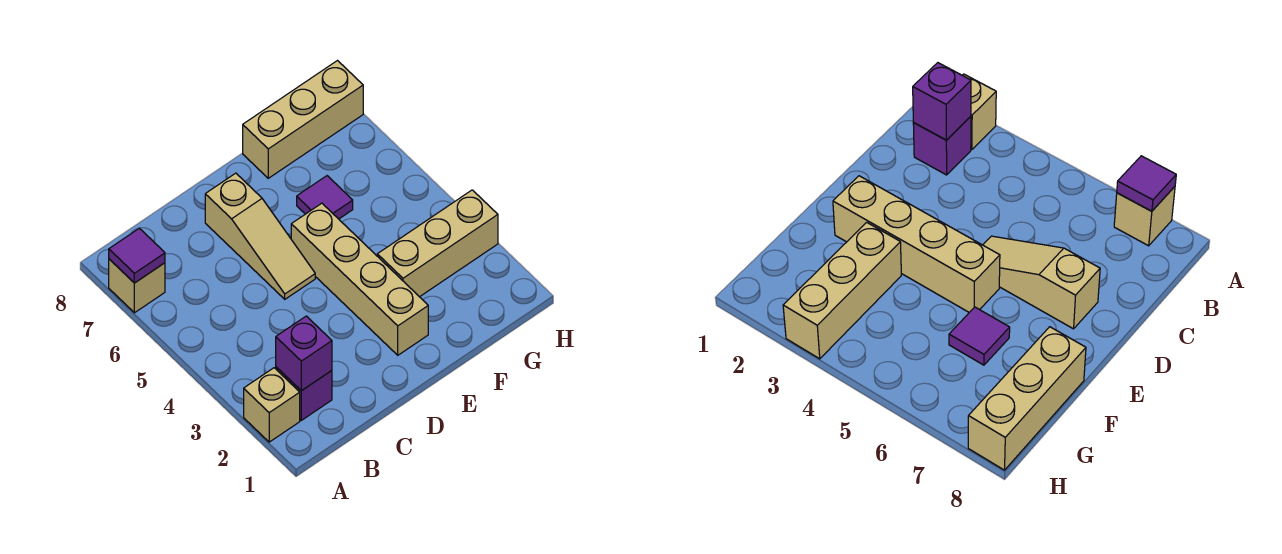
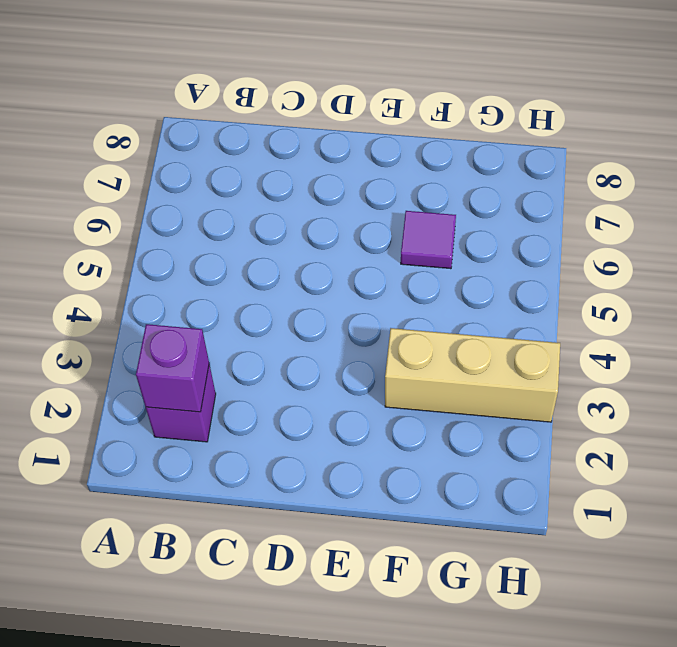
none -> tan brick A2 level 1
none -> tan brick A7 level 1

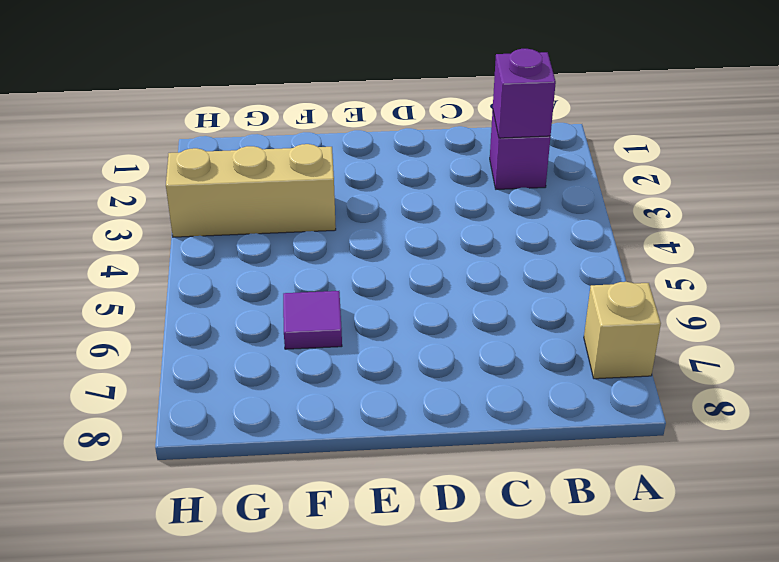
none -> tan brick A2 level 1
none -> tan slope D5:D7 level 1 top 7

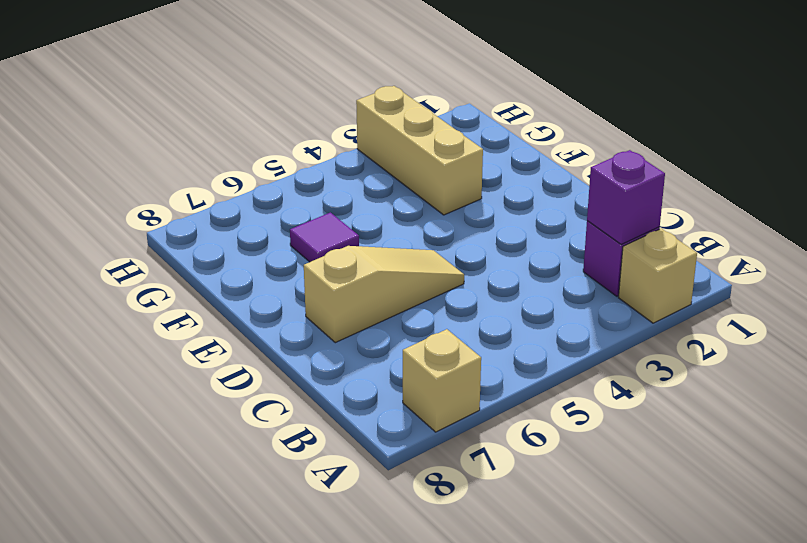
none -> tan brick E2:E5 level 1
none -> tan brick F8:H8 level 1

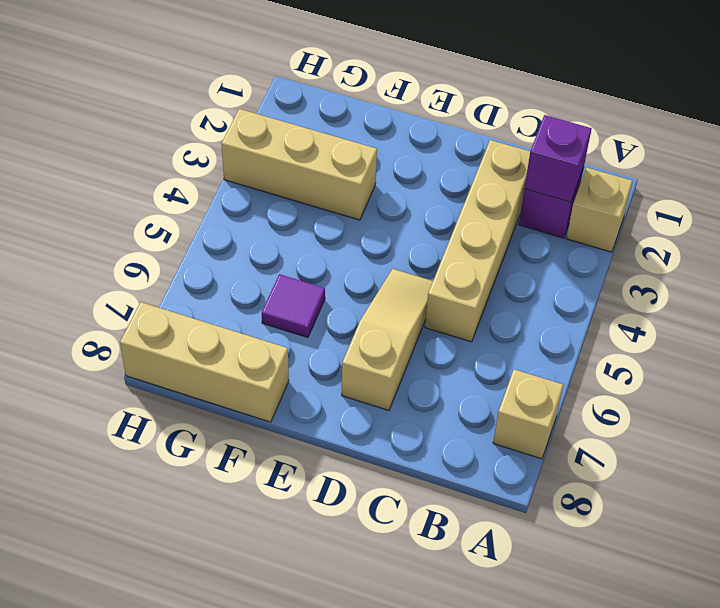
tan brick C2:C5 level 1 -> tan brick E2:E5 level 1
none -> purple tile A7 level 2

